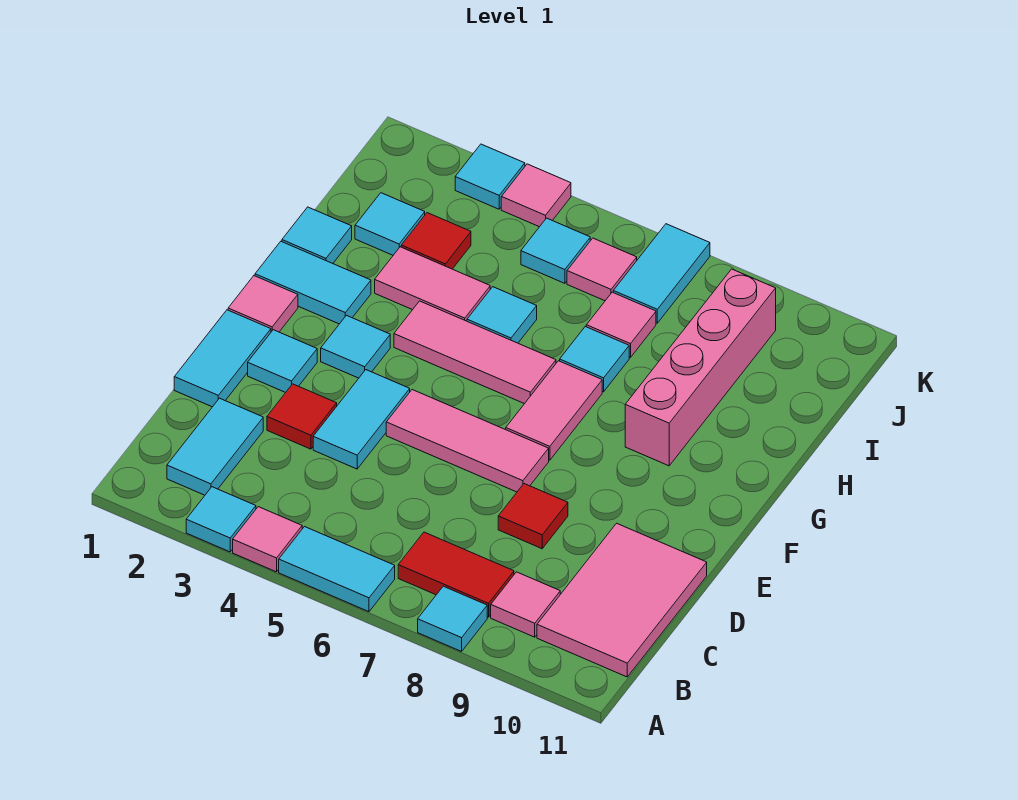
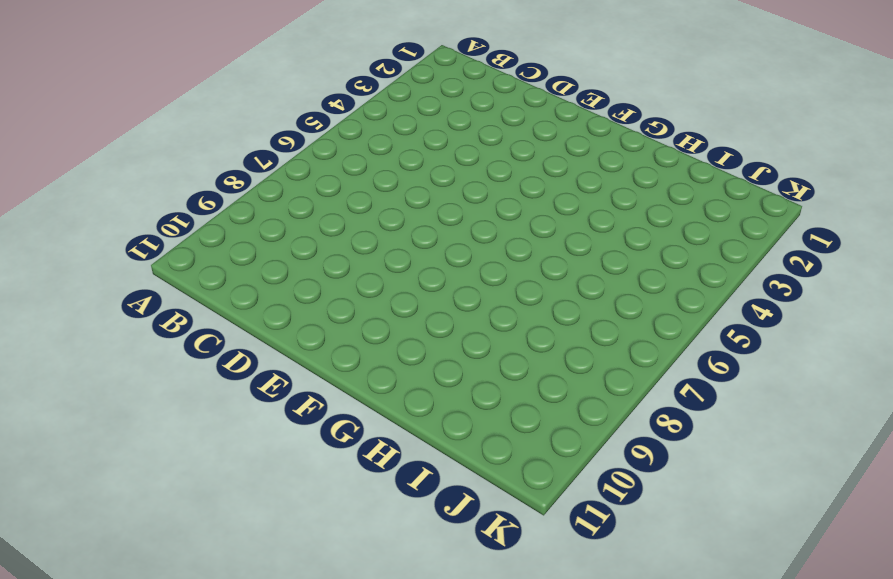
none -> cyan tile A3 level 1
none -> pink tile A4 level 1
none -> cyan tile A5:A6 level 1
none -> cyan tile A8 level 1

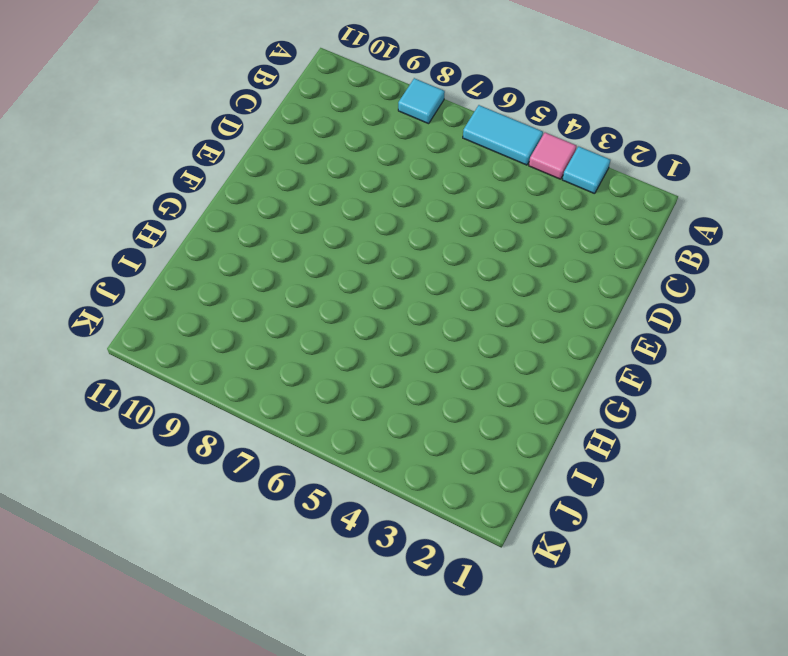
none -> cyan tile B2:C2 level 1
none -> red tile B7:B8 level 1
none -> pink tile B9 level 1
none -> pink tile B10:D11 level 1

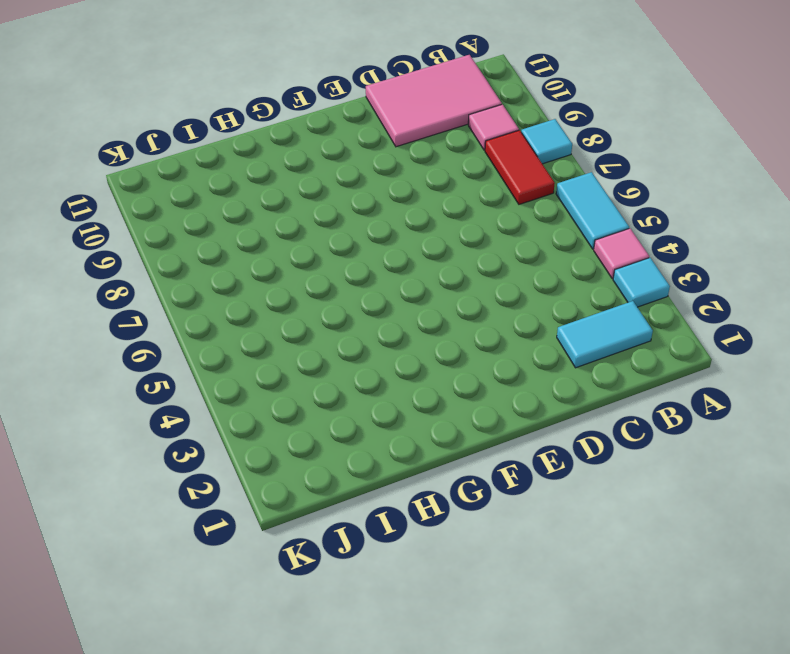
none -> cyan tile D1:E1 level 1
none -> red tile D3 level 1
none -> cyan tile D4:E4 level 1
none -> red tile D8 level 1

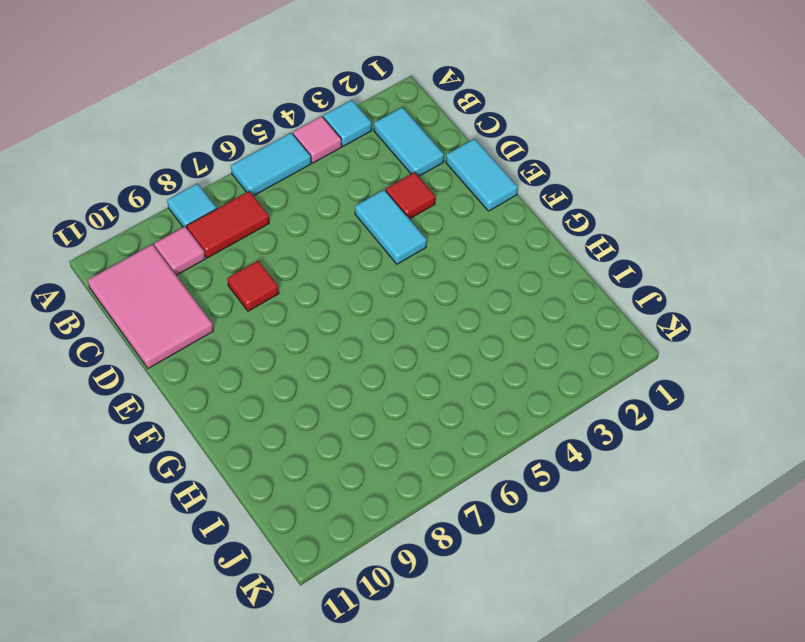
none -> cyan tile E2 level 1
none -> pink tile E5:E7 level 1
none -> pink tile F1 level 1
none -> cyan tile F3 level 1

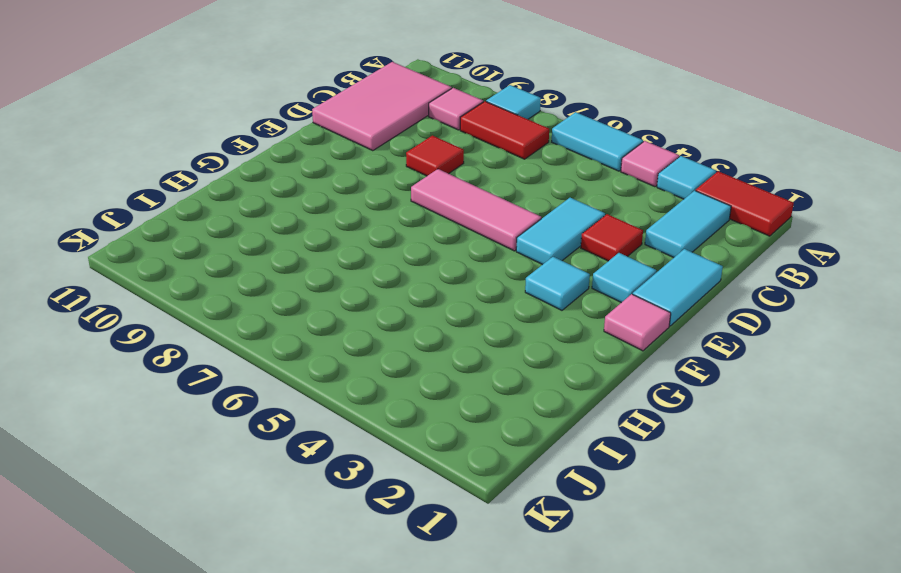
red tile A1:A2 level 1 -> none
none -> pink tile F7:G7 level 1
none -> cyan tile G1:G2 level 1
none -> pink tile G4:G6 level 1
none -> pink brick G9:J9 level 1

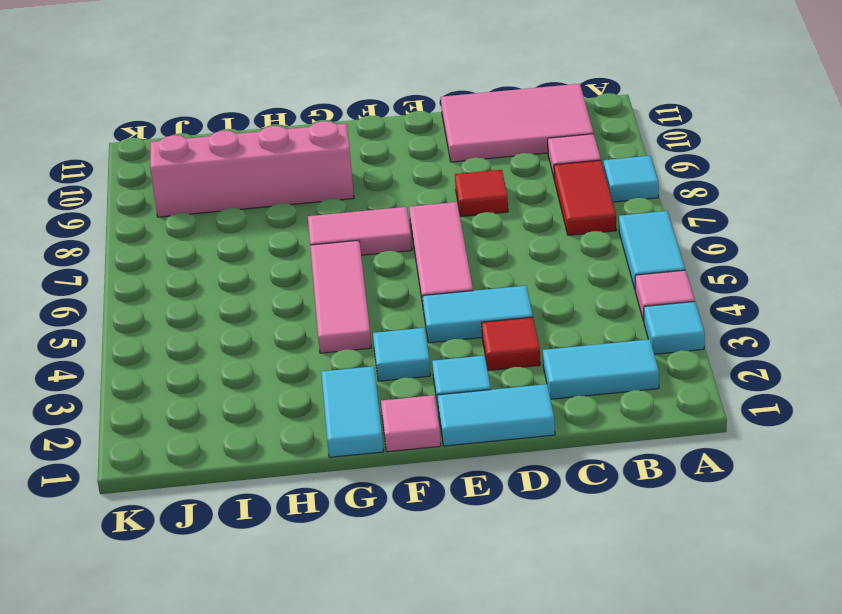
none -> cyan tile H1 level 1
none -> pink tile H3:H4 level 1
none -> cyan tile H5 level 1
none -> cyan tile H7 level 1

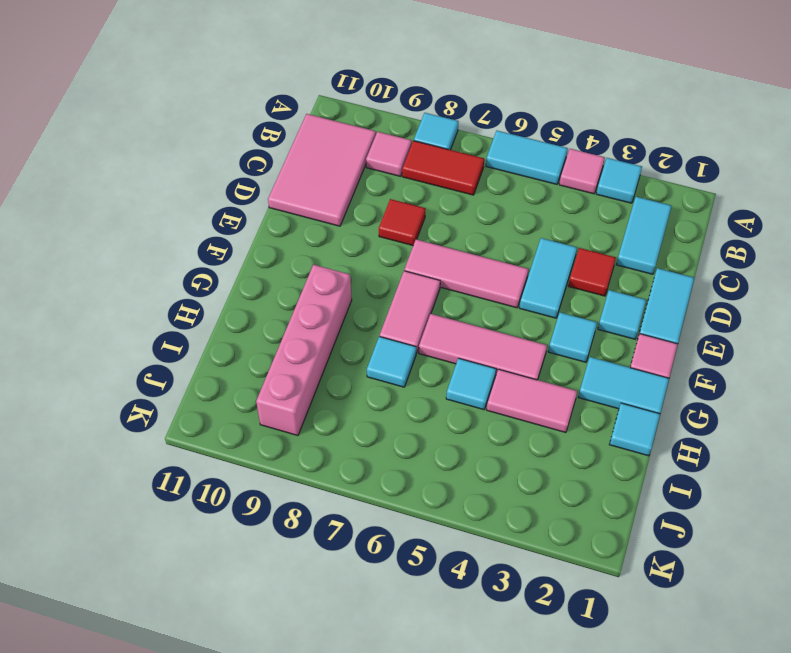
none -> cyan tile I2 level 1
none -> red tile I3 level 1
none -> pink tile I7 level 1
none -> cyan tile J5 level 1

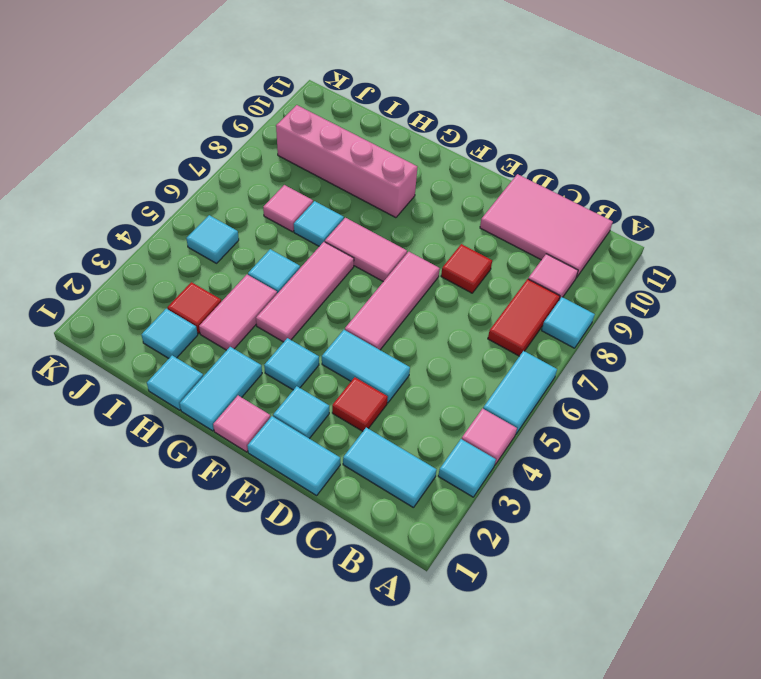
none -> pink tile J6 level 1
none -> cyan tile J7:K7 level 1
none -> cyan tile K3 level 1
none -> pink tile K4 level 1

